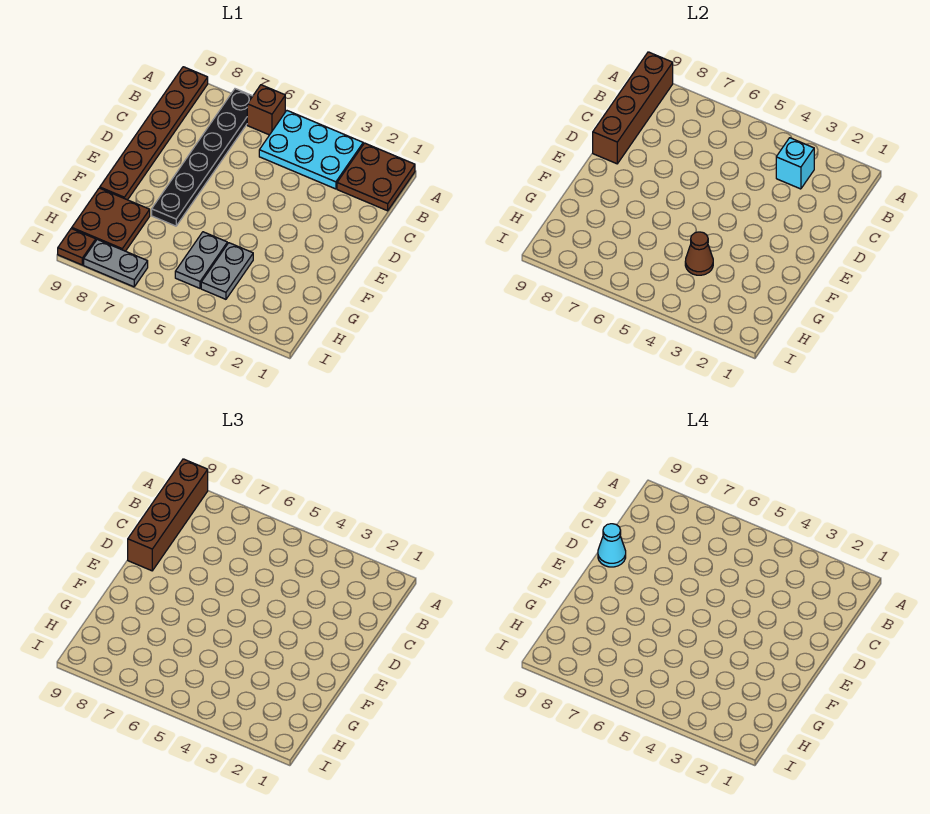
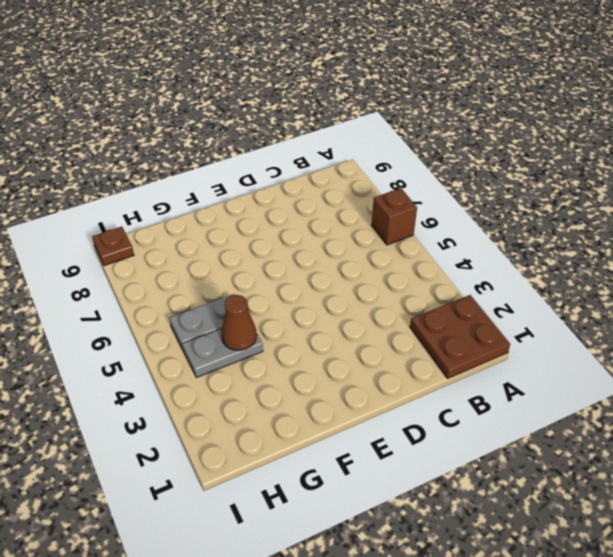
none -> cyan plate A3:B5 level 1
none -> black plate A7:F7 level 1
none -> brown plate A9:F9 level 1

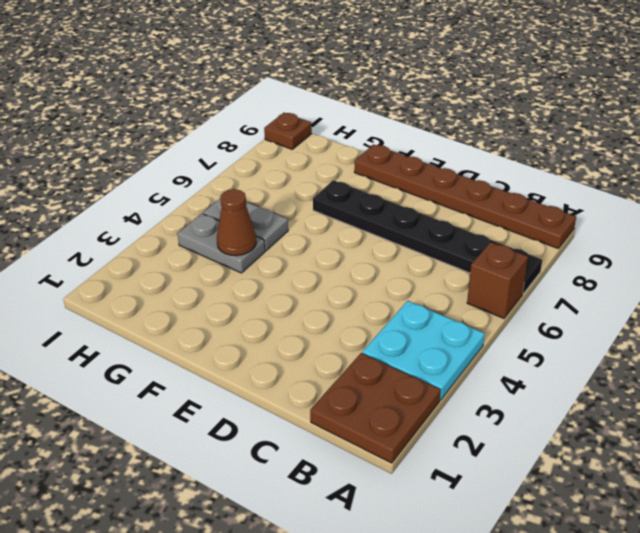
cyan plate A3:B4 level 1 -> cyan plate A3:B5 level 1
none -> brown plate G8:H9 level 1
none -> grey plate I7:I8 level 1
none -> brown brick A9:D9 level 2

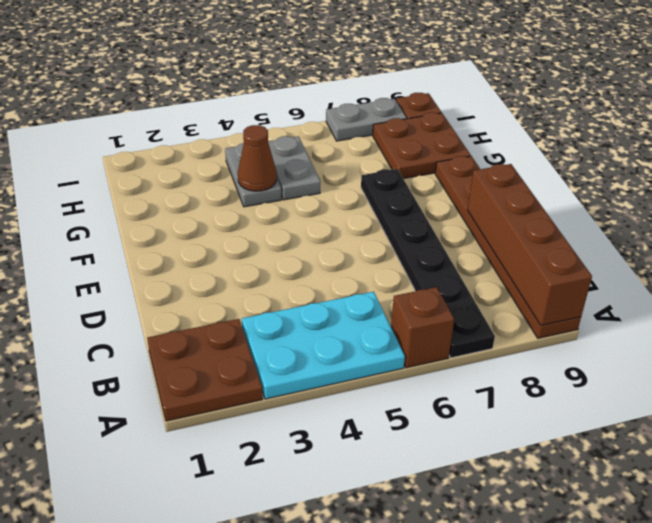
none -> cyan brick B3 level 2
none -> brown brick A9:D9 level 3
none -> cyan cone D9 level 4

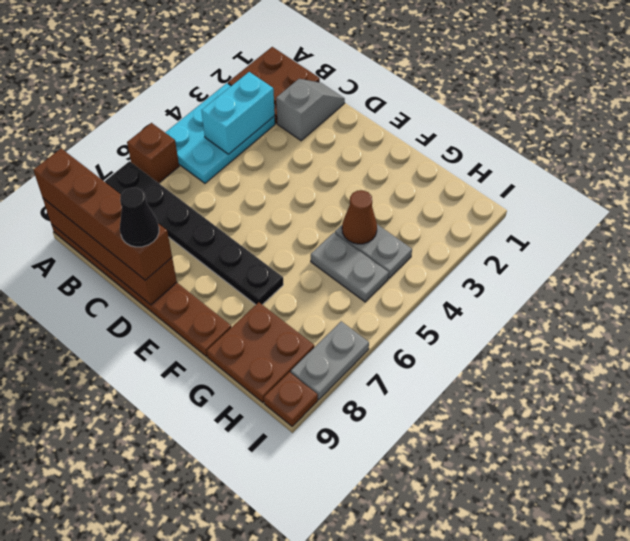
cyan brick B3:B4 level 2 -> cyan brick B3 level 2
grey slope C1:C2 level 1 top 2 -> none
black cone D9 level 4 -> cyan cone D9 level 4

